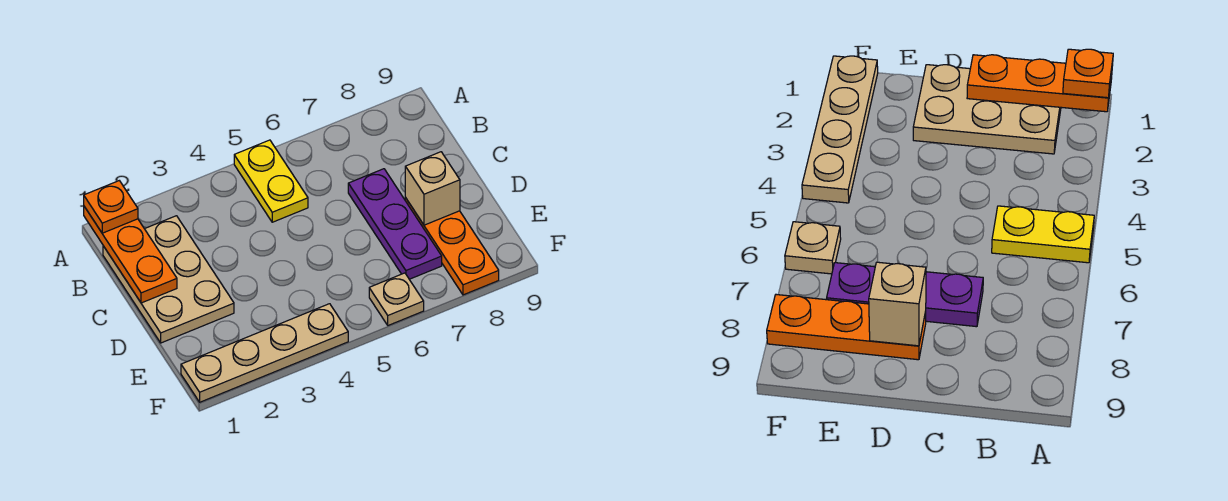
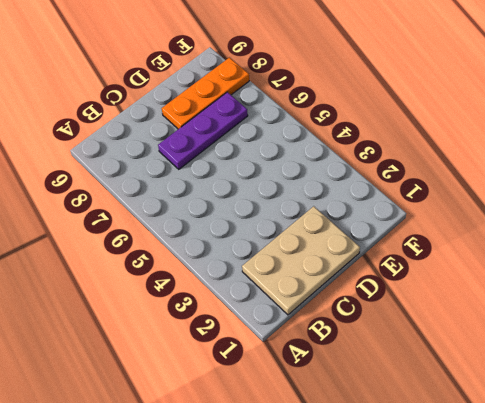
none -> yellow plate A5:B5 level 1
none -> tan plate F1:F4 level 1

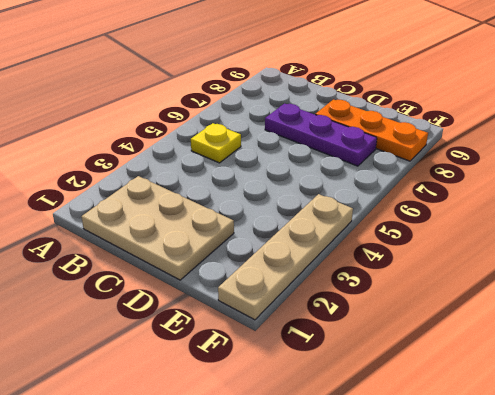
yellow plate B5 level 1 -> yellow plate A5:B5 level 1
none -> tan plate F6 level 1
none -> orange plate A1:C1 level 2

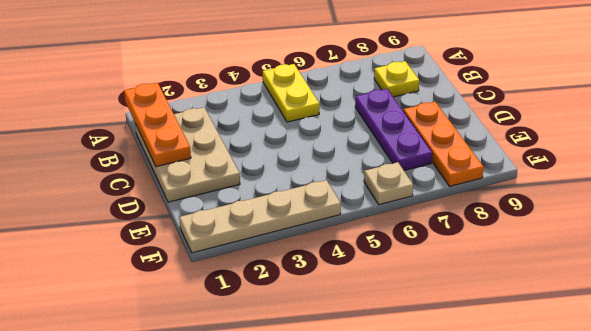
yellow plate B8 level 1 -> none
none -> tan brick D8 level 2
none -> orange plate A1 level 3

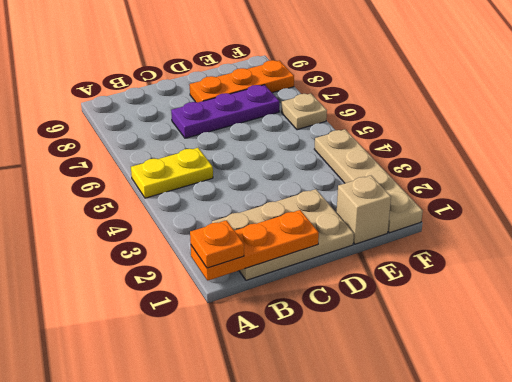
tan brick E1 level 1 -> tan brick D8 level 2

